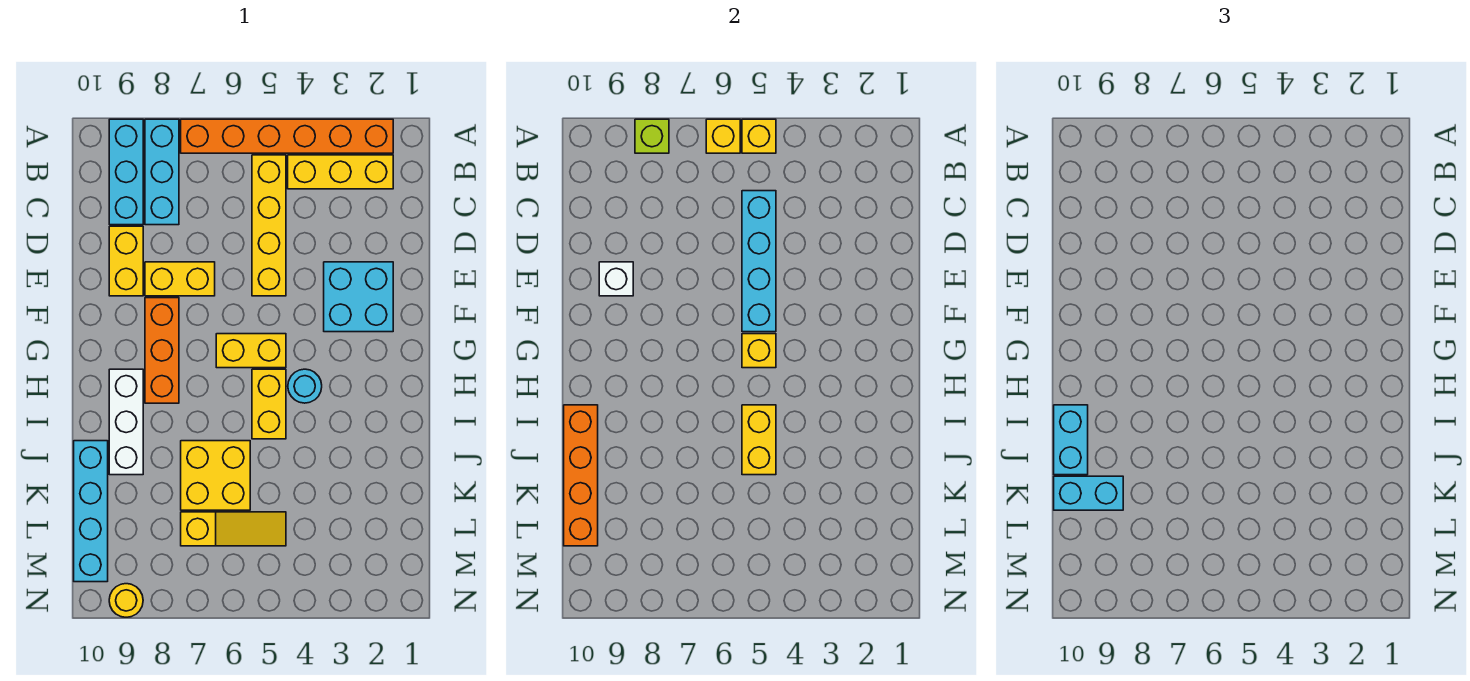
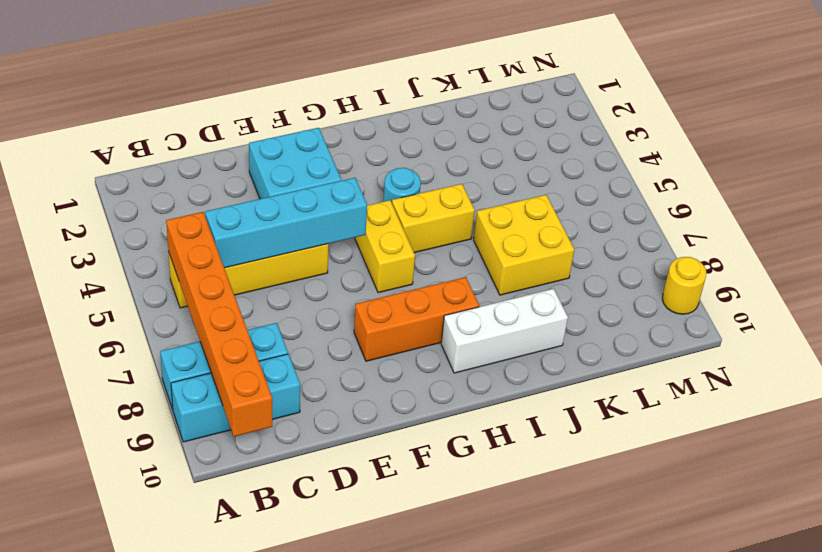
orange brick B5:B10 level 2 -> orange brick A2:A7 level 1
none -> yellow brick B2:B4 level 1
none -> yellow brick D9:E9 level 1
none -> yellow brick E7:E8 level 1

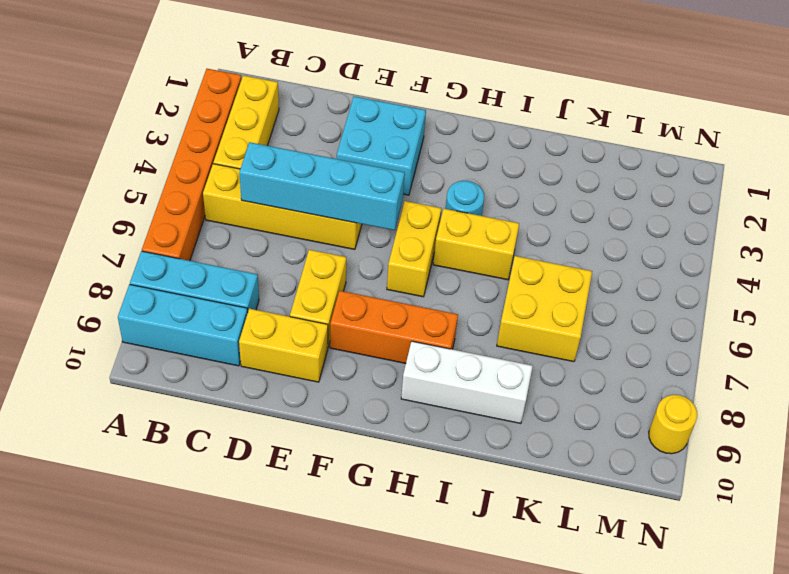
none -> cyan brick J10:M10 level 1
none -> yellow slope L5:L7 level 1 top 7
none -> yellow brick A5 level 2

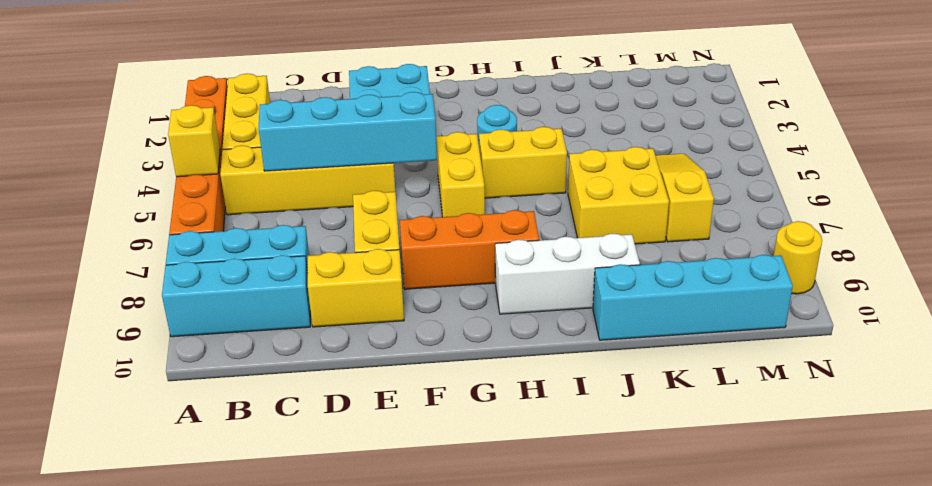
none -> yellow brick A6 level 2
none -> lime brick A8 level 2
none -> white brick E9 level 2

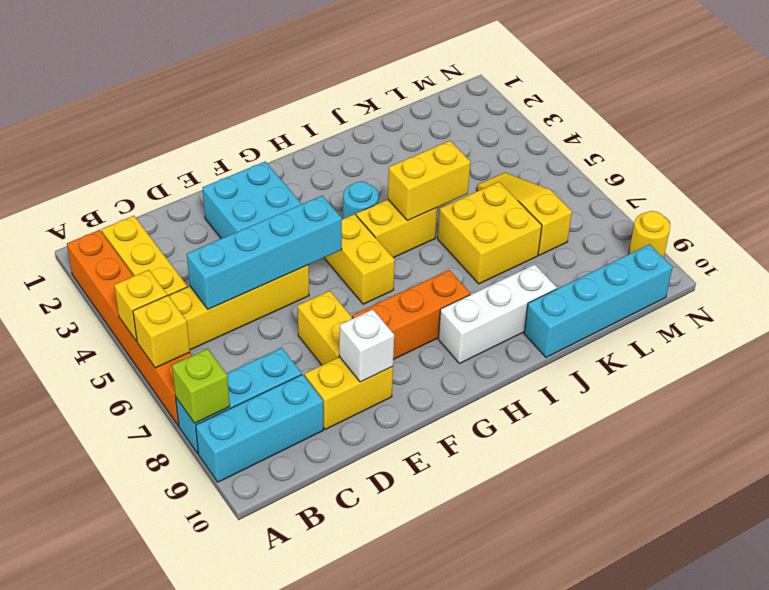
none -> yellow brick G5 level 2
none -> orange brick I10:L10 level 2
none -> cyan brick I10:J10 level 3

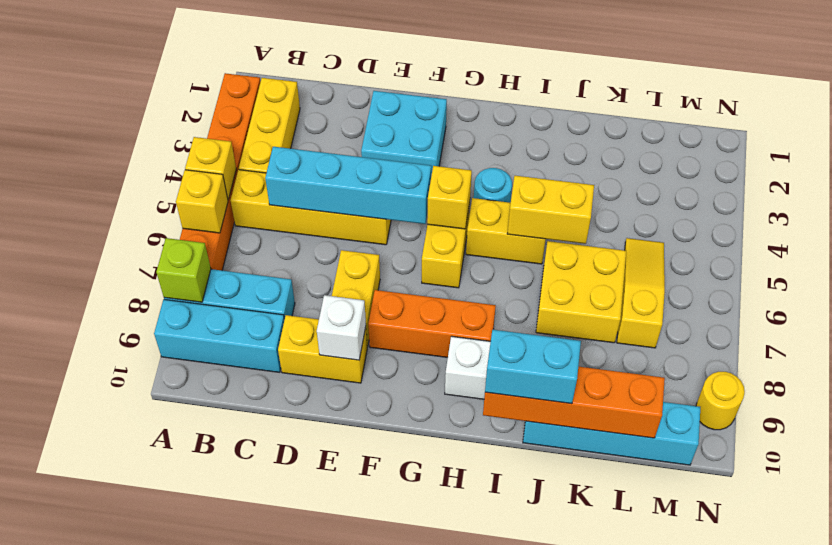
none -> cyan brick K9:K10 level 3

